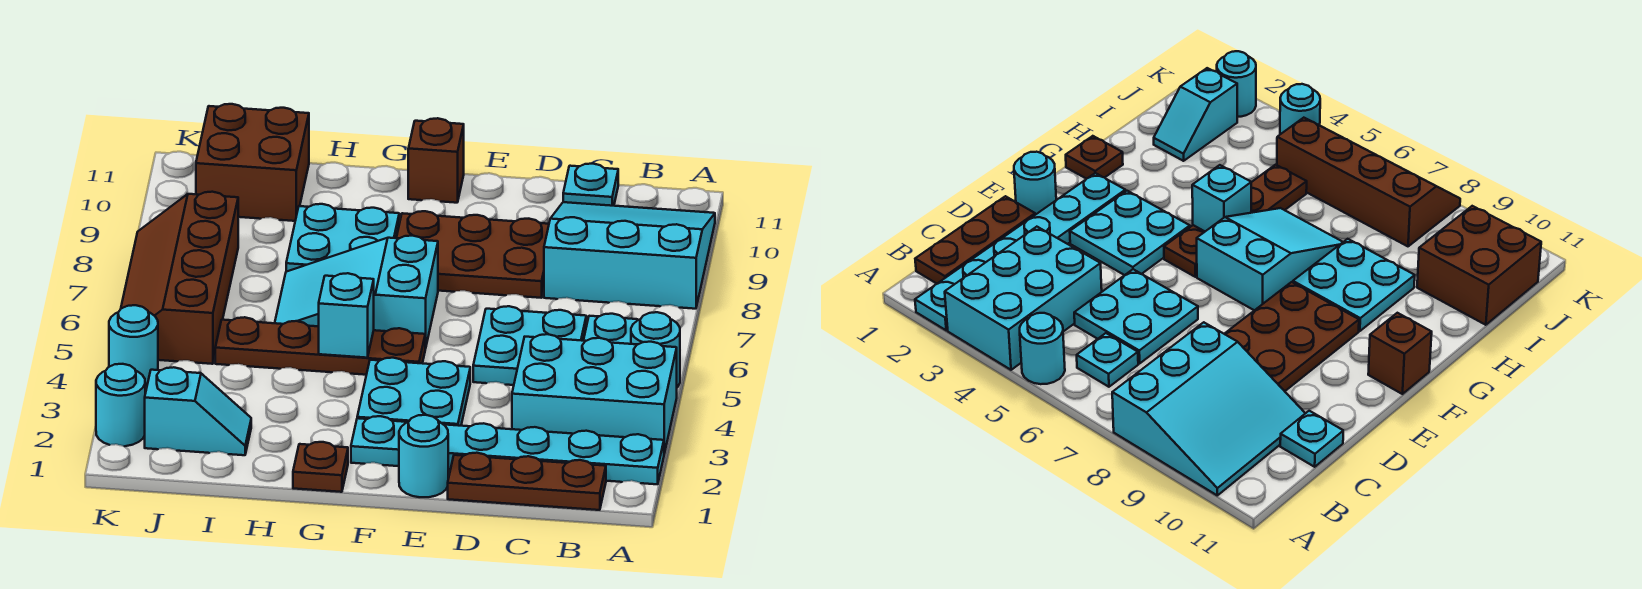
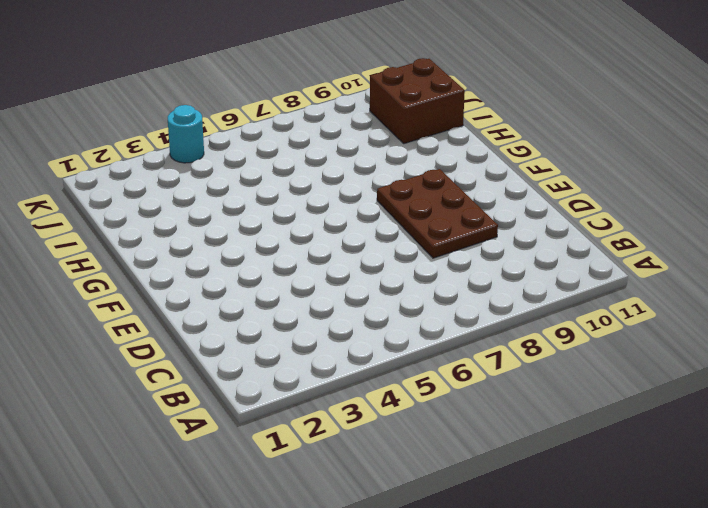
none -> cyan plate A2:F2 level 1
none -> cyan brick A3:C4 level 1
none -> cyan round brick A5 level 1

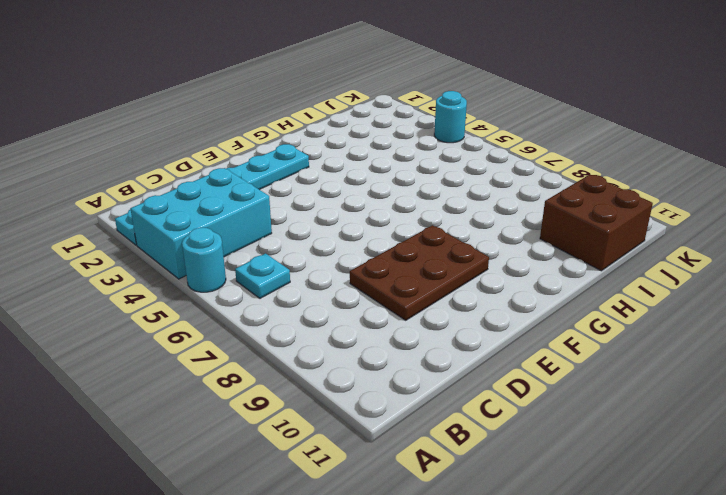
none -> cyan slope A8:C10 level 1 top 8
none -> brown plate B1:D1 level 1
none -> cyan plate C5:D6 level 1

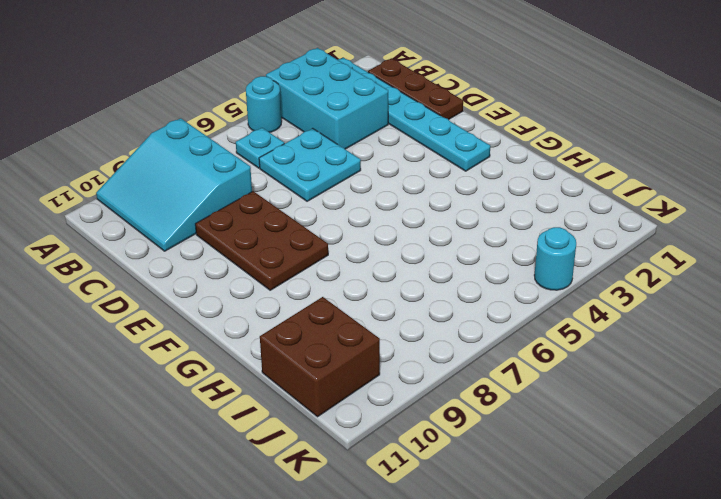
none -> cyan plate C11 level 1
none -> cyan round brick E1 level 1
none -> cyan plate E3:F4 level 1

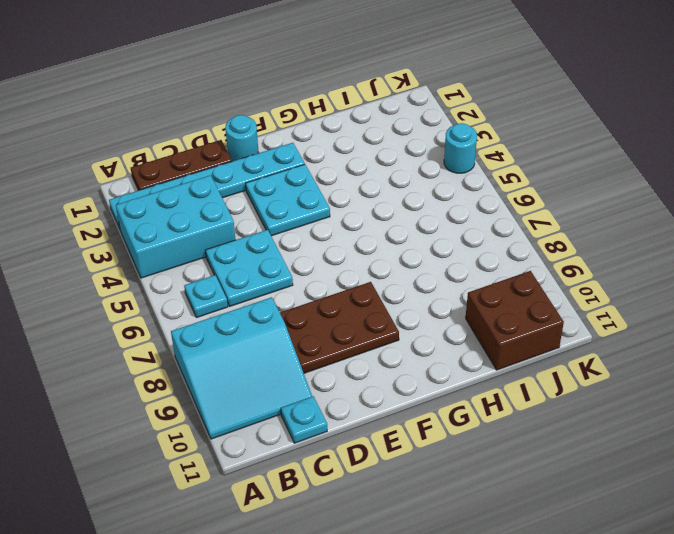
none -> cyan round brick A5 level 1
none -> brown plate F5:I5 level 1
none -> cyan slope F6:H7 level 1 top F

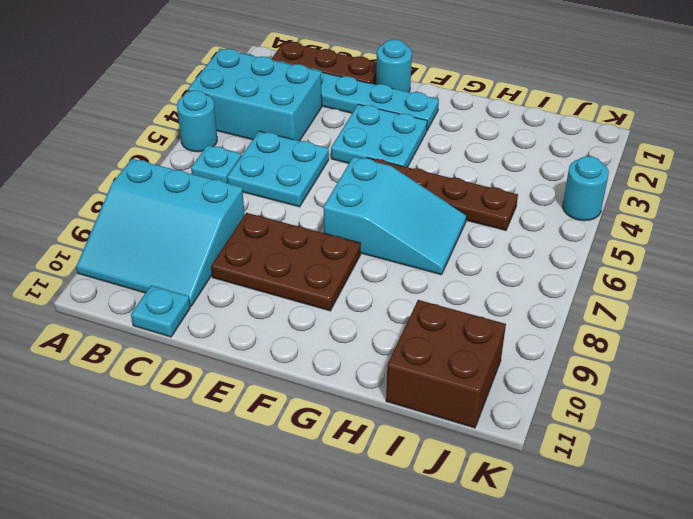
none -> brown brick F11 level 1
none -> brown plate G1 level 1
none -> cyan plate G8:H9 level 1

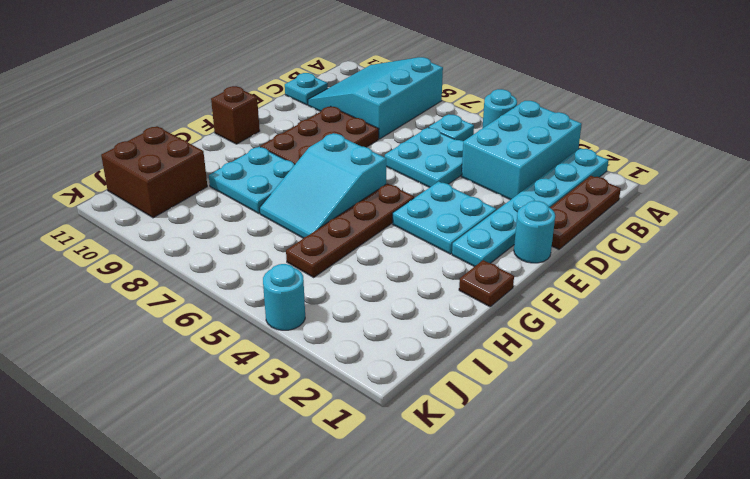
none -> cyan slope I2:J2 level 1 top J
none -> brown slope J5:K8 level 1 top J
none -> cyan round brick K2 level 1

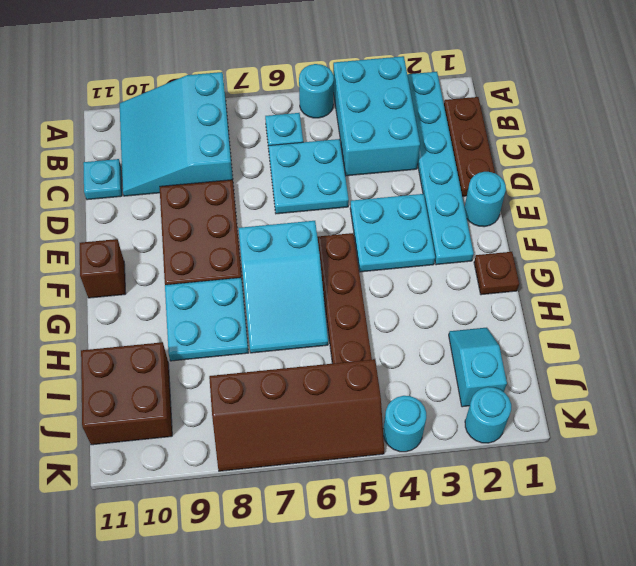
none -> cyan brick G5 level 2

